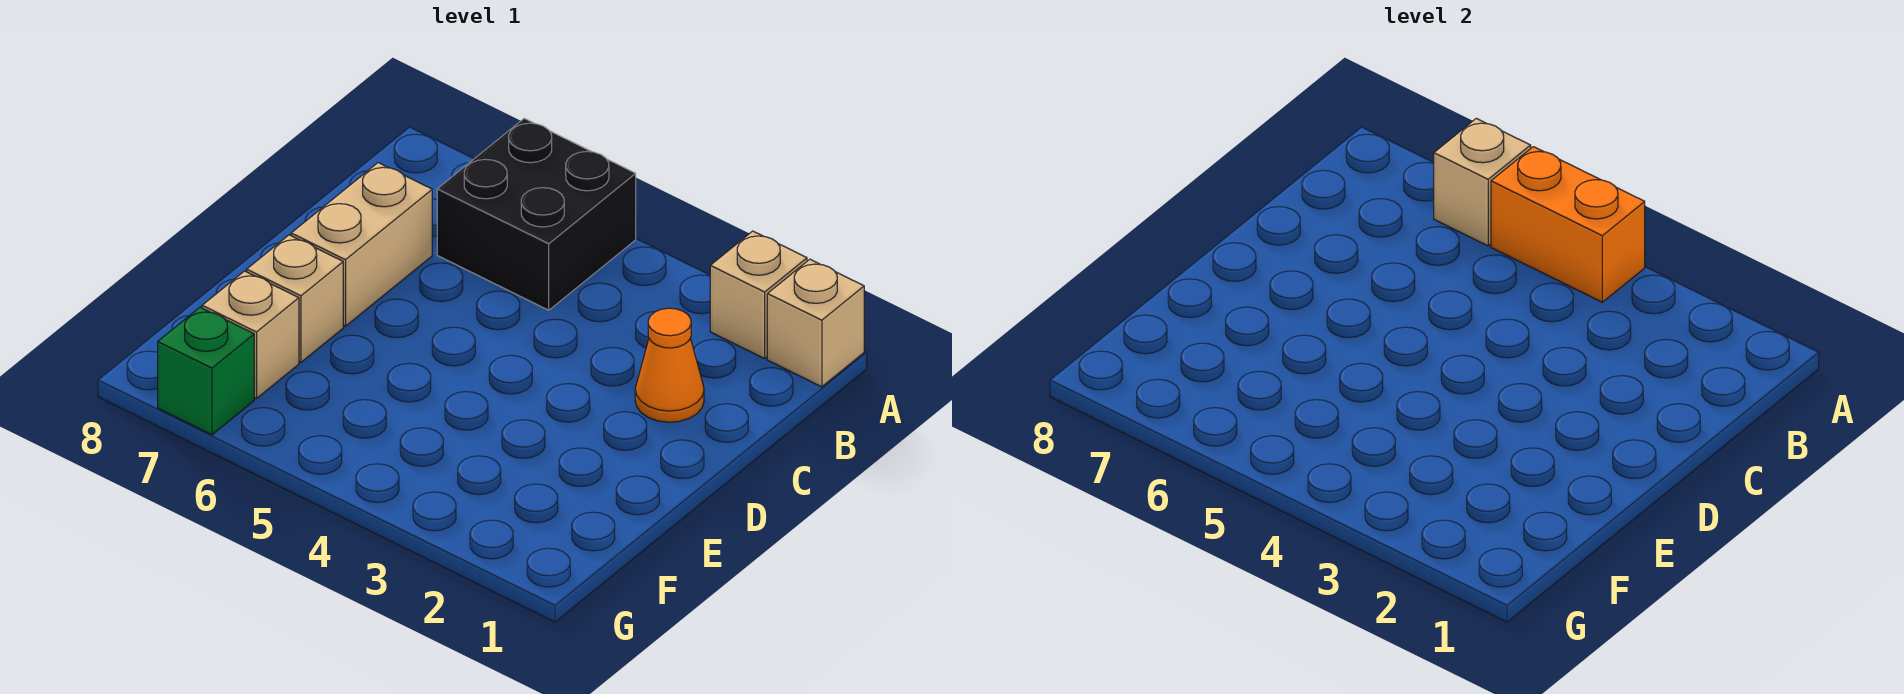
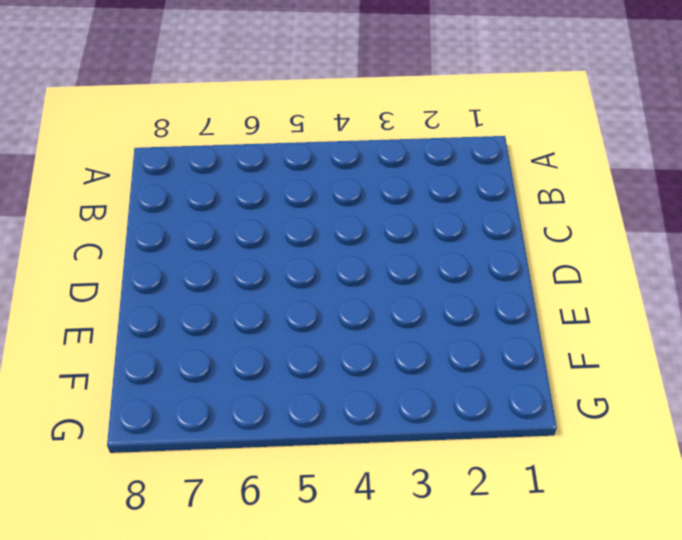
none -> tan brick A1 level 1
none -> tan brick A2 level 1

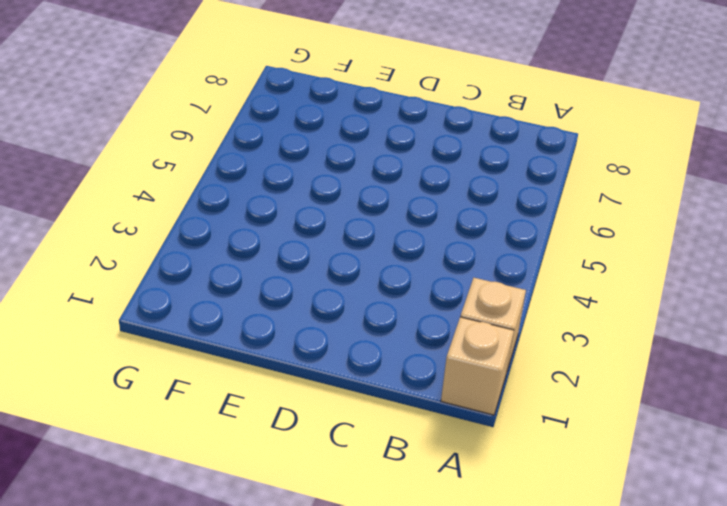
none -> black brick A5:B6 level 1
none -> orange cone C2 level 1

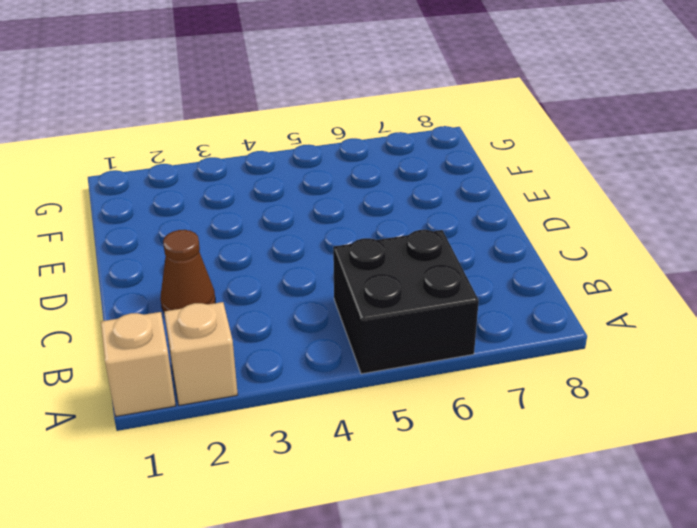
brown cone C2 level 1 -> orange cone C2 level 1
none -> tan brick C7:D7 level 1
none -> tan brick E7 level 1

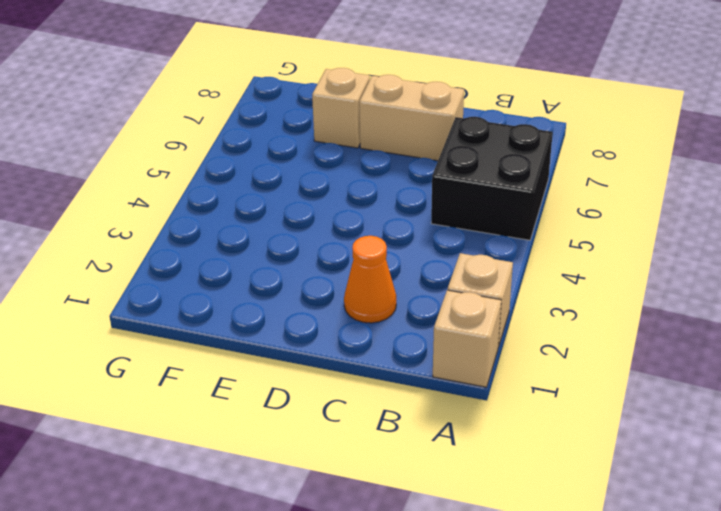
none -> tan brick F7 level 1
none -> green brick G7 level 1

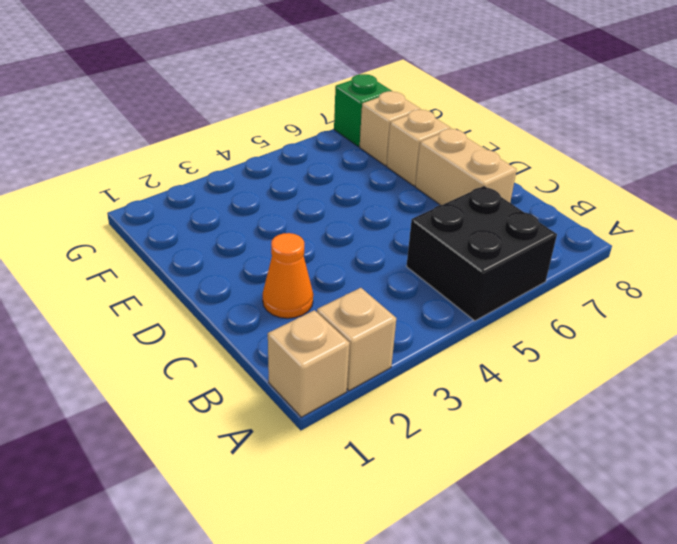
none -> orange brick A4:A5 level 2
none -> tan brick A6 level 2

